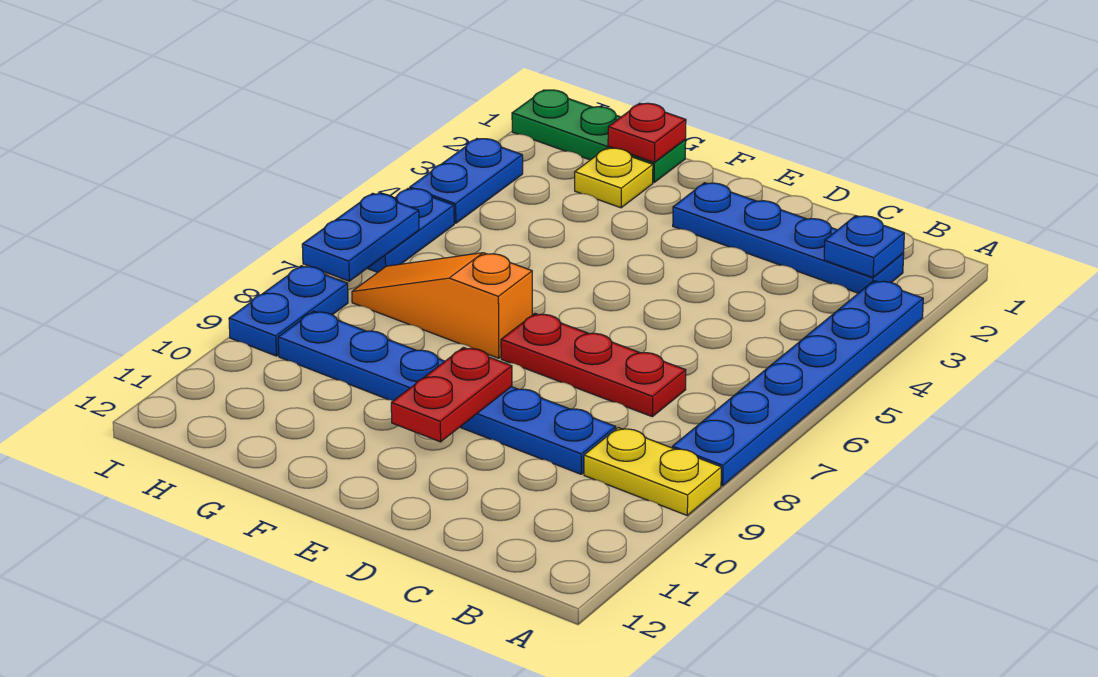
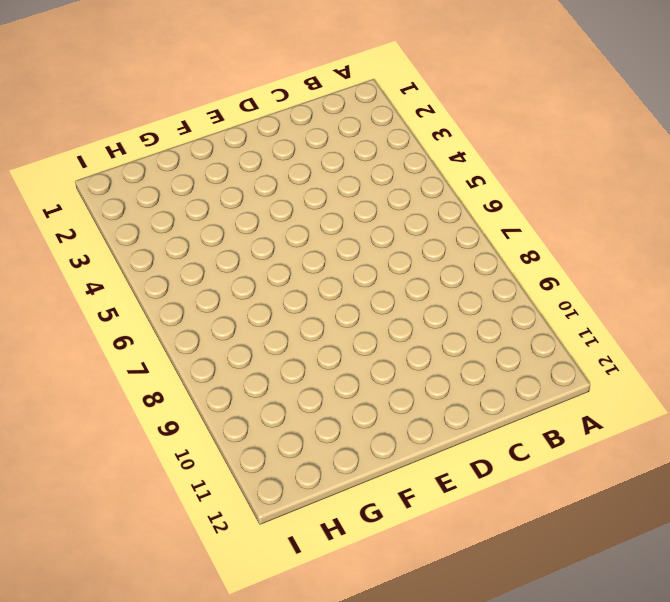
none -> blue plate A3:A8 level 1
none -> yellow plate A9:B9 level 1
none -> blue plate B2:E2 level 1

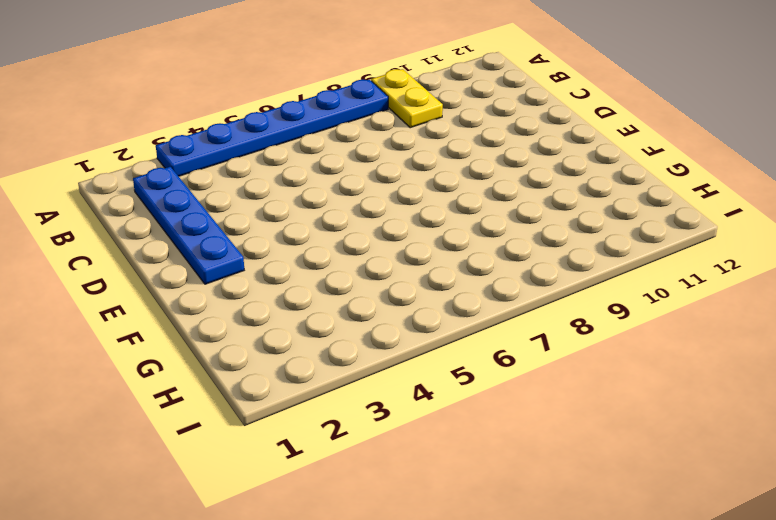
none -> red plate C7:E7 level 1
none -> blue plate C9:H9 level 1
none -> orange slope F7:H7 level 1 top F

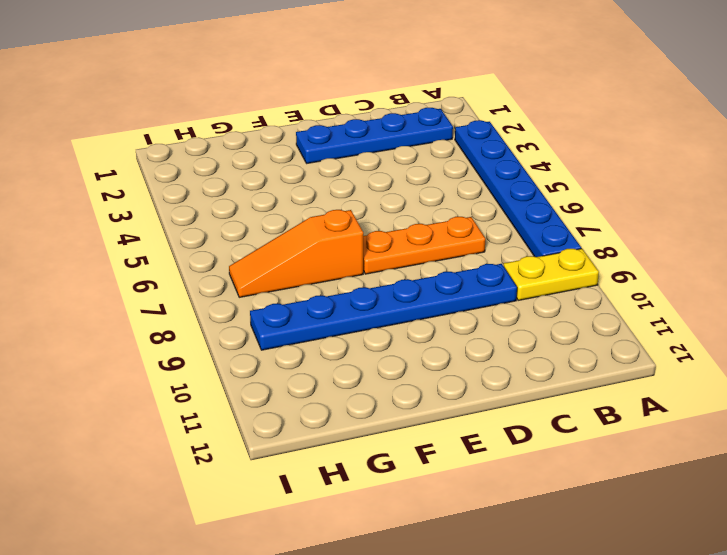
orange plate C7:E7 level 1 -> red plate C7:E7 level 1
none -> green plate G1:I1 level 1
none -> yellow plate G2 level 1
none -> blue plate I3:I4 level 1

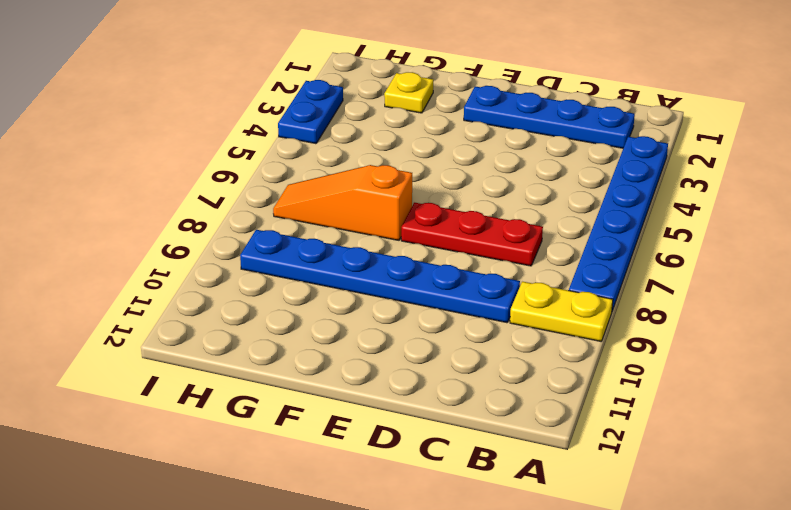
none -> green plate G1:I1 level 1
none -> blue plate I5:I6 level 1
none -> blue plate I8:I9 level 1

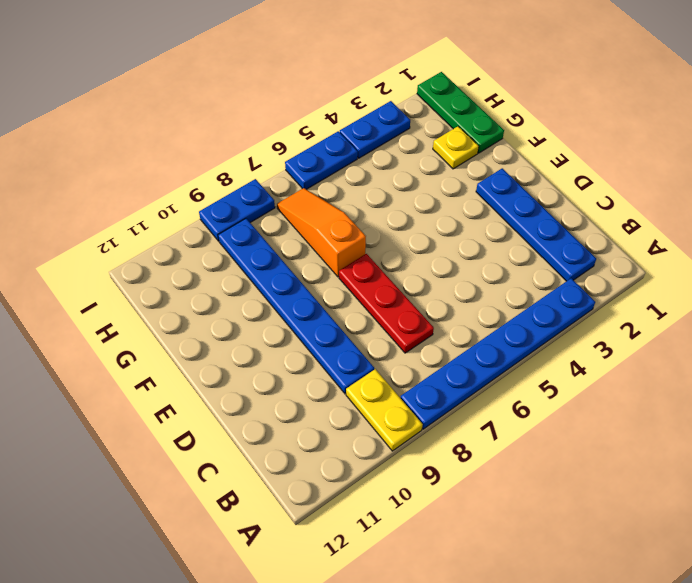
none -> blue plate B2 level 2
none -> red plate E9:E10 level 2
none -> red plate G1 level 2

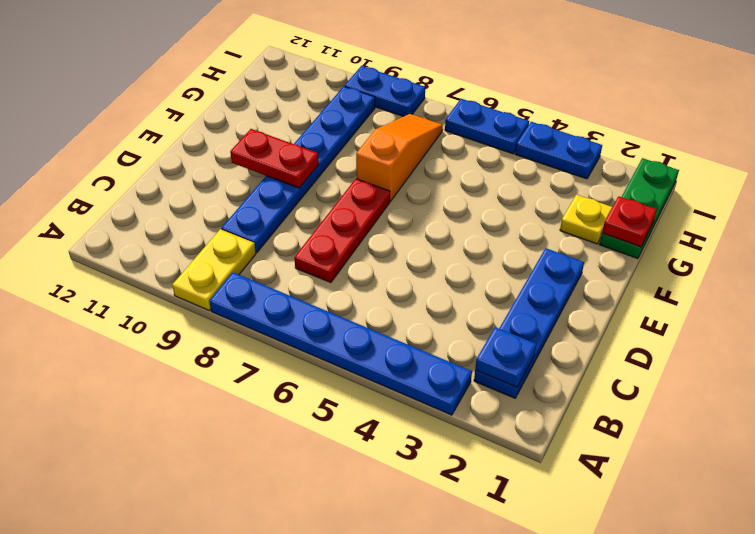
none -> blue plate I6:I7 level 2

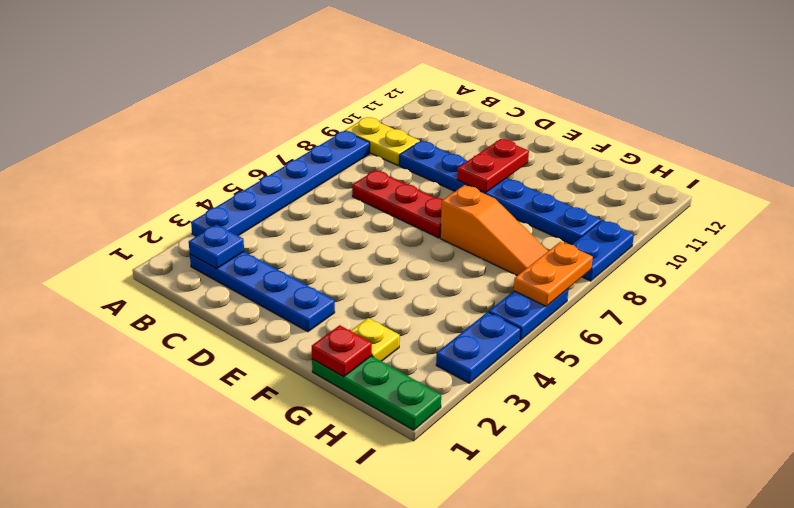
orange plate I6:I7 level 2 -> blue plate I6:I7 level 2

